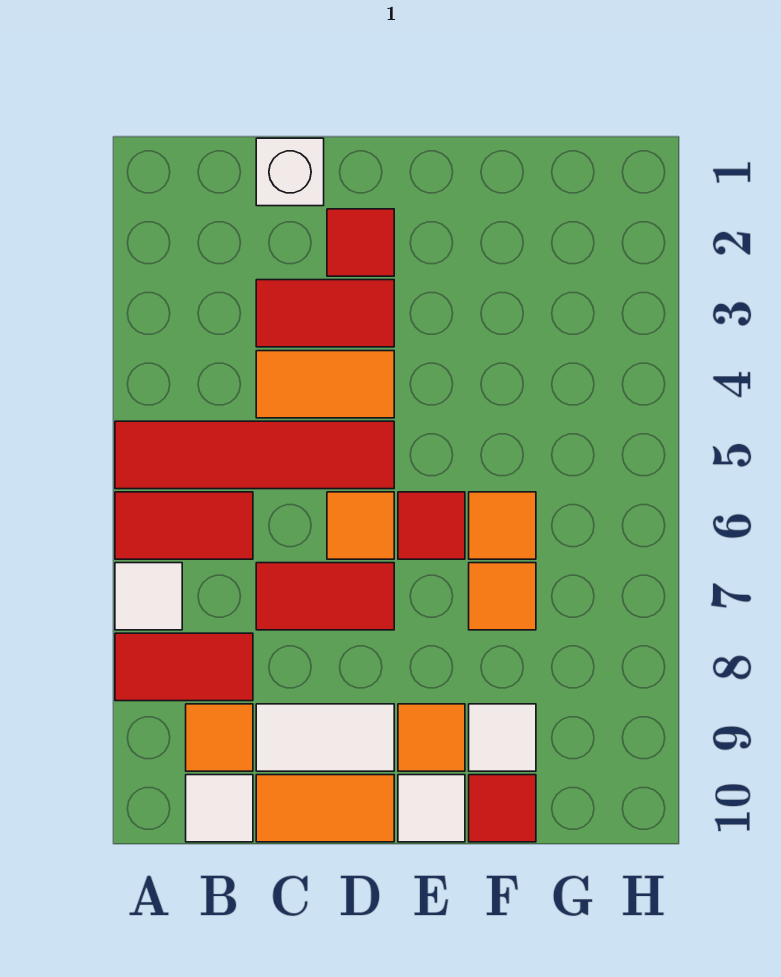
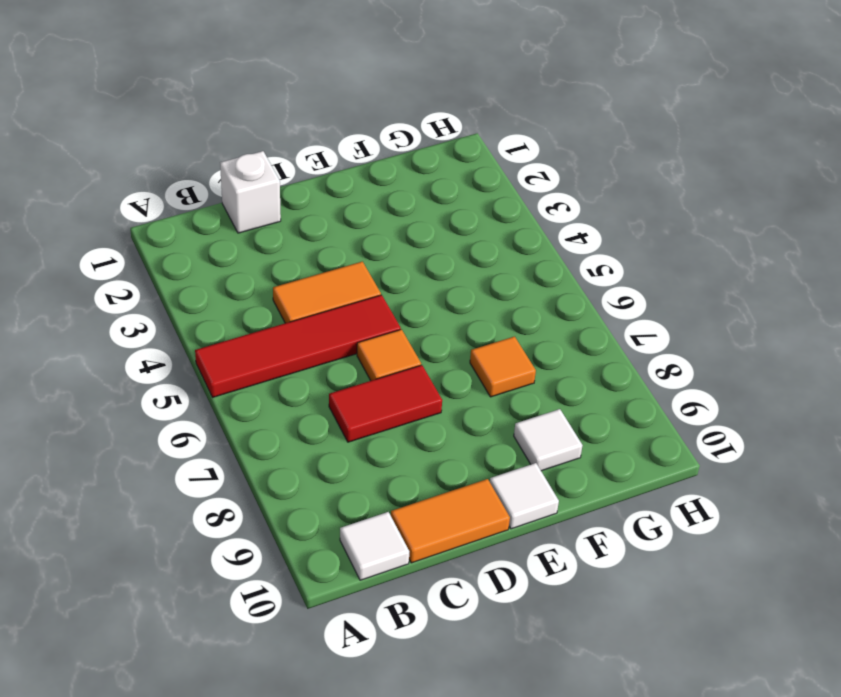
none -> red tile A6:B6 level 1
none -> white tile A7 level 1
none -> red tile A8:B8 level 1

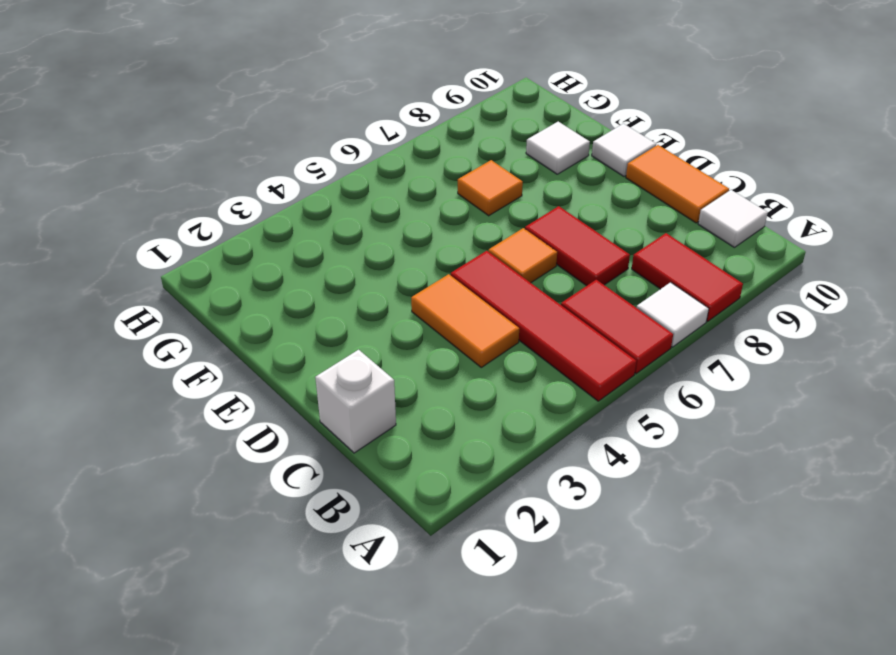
none -> orange tile B9 level 1
none -> red tile C3:D3 level 1
none -> white tile C9:D9 level 1

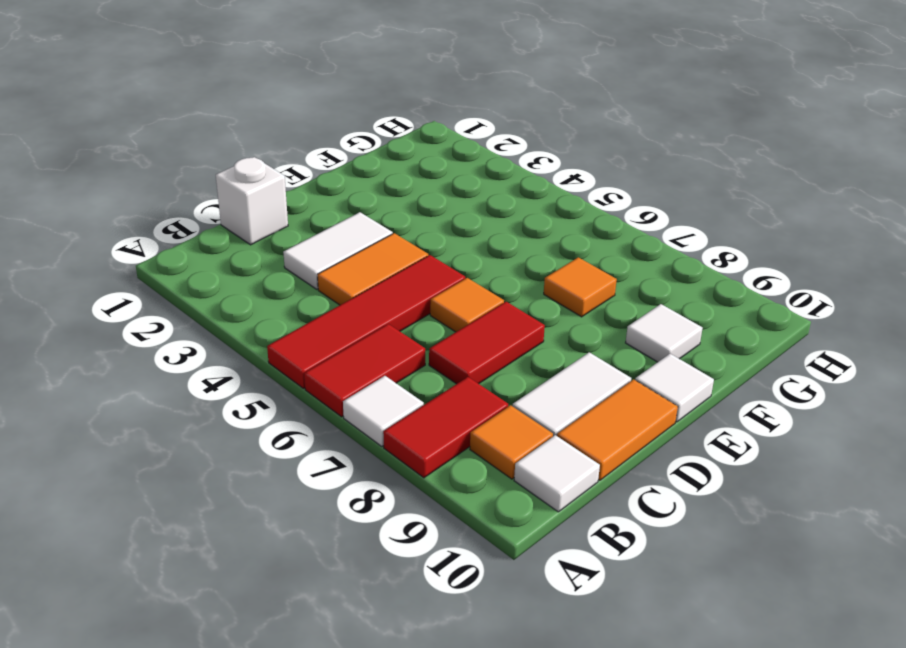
white tile C3:D3 level 1 -> red tile C3:D3 level 1
none -> red tile D2 level 1
none -> red tile E6 level 1
none -> orange tile E9 level 1

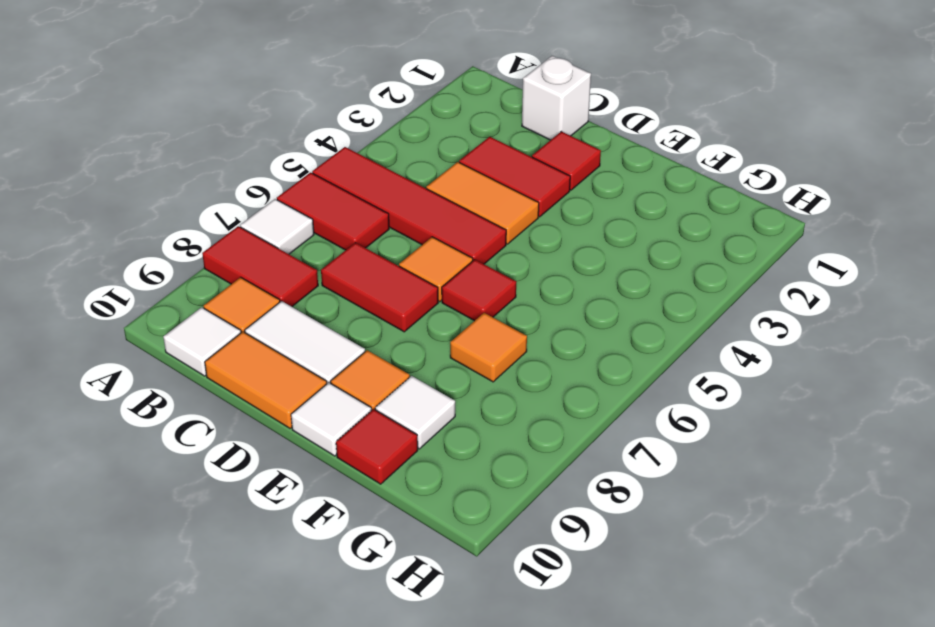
none -> orange tile F6 level 1

